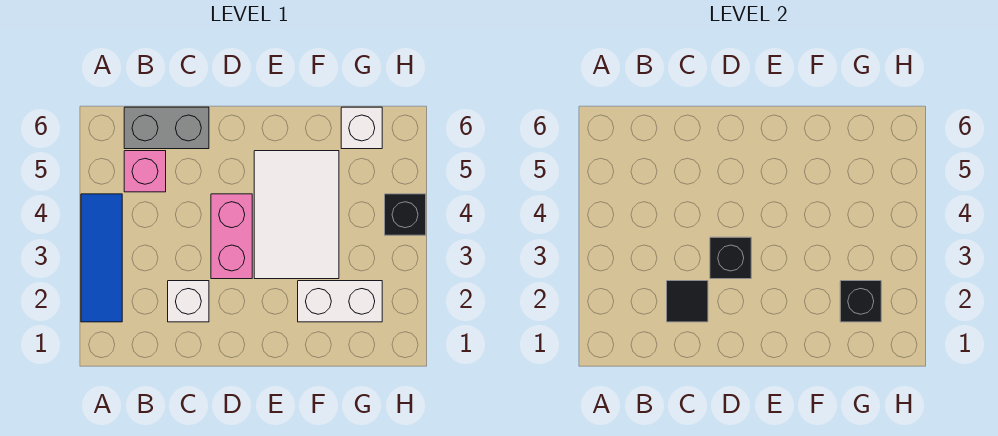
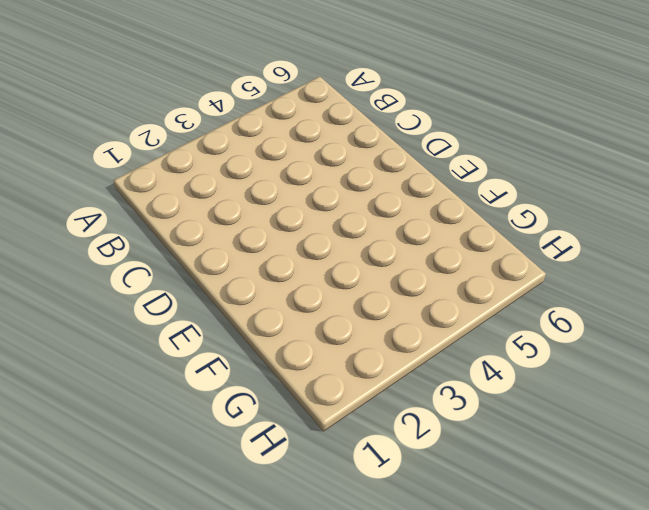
none -> blue tile A2:A4 level 1
none -> pink brick B5 level 1
none -> grey brick B6:C6 level 1

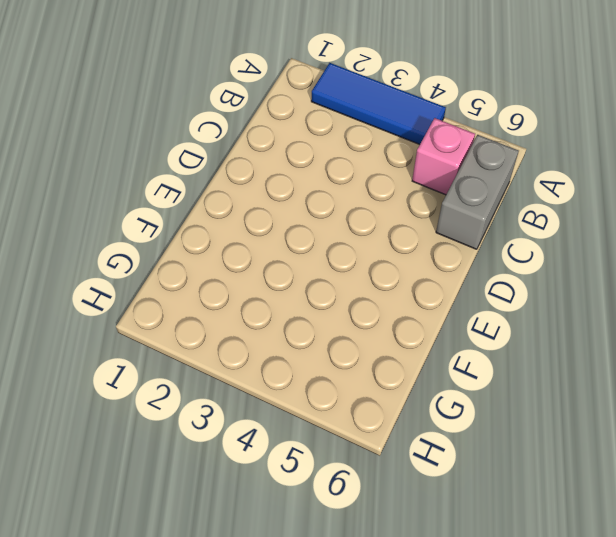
none -> white brick C2 level 1
none -> pink brick D3:D4 level 1
none -> white tile E3:F5 level 1

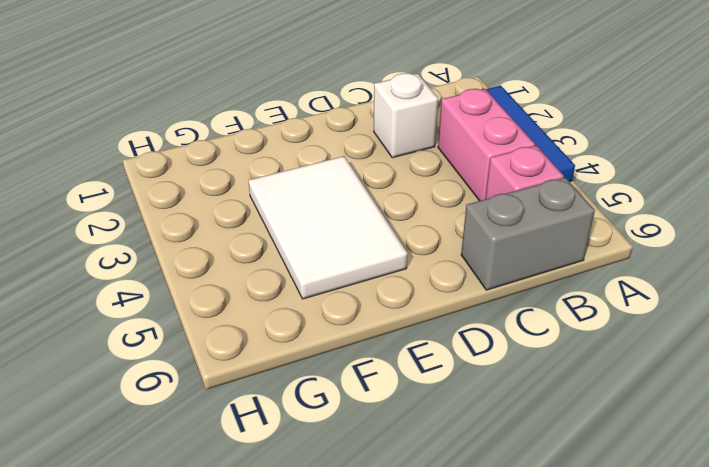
pink brick B3:B4 level 1 -> pink brick D3:D4 level 1
none -> white brick F2:G2 level 1
none -> white brick G6 level 1
none -> black brick H4 level 1

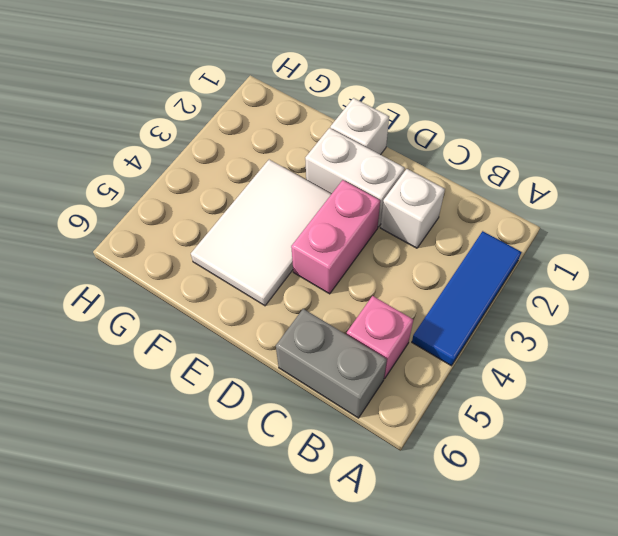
white brick D2:E2 level 1 -> white brick F2:G2 level 1
white brick E1 level 1 -> white brick G6 level 1
none -> black brick H4 level 1
none -> black tile C2 level 2
none -> black brick D3 level 2

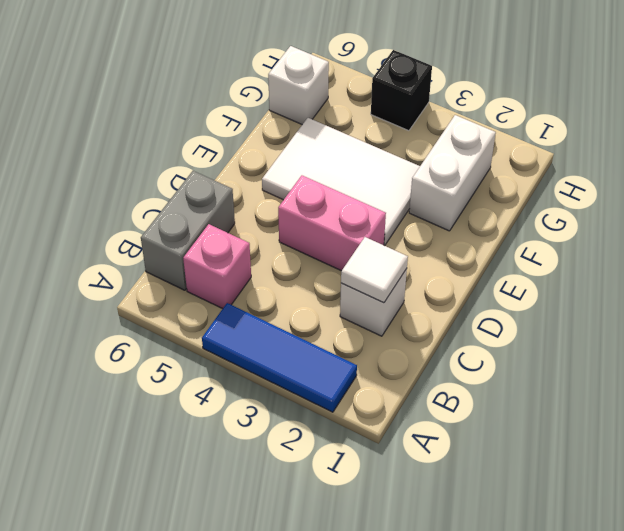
white tile C2 level 2 -> black tile C2 level 2
none -> black brick D3 level 2
none -> black brick G2 level 2

